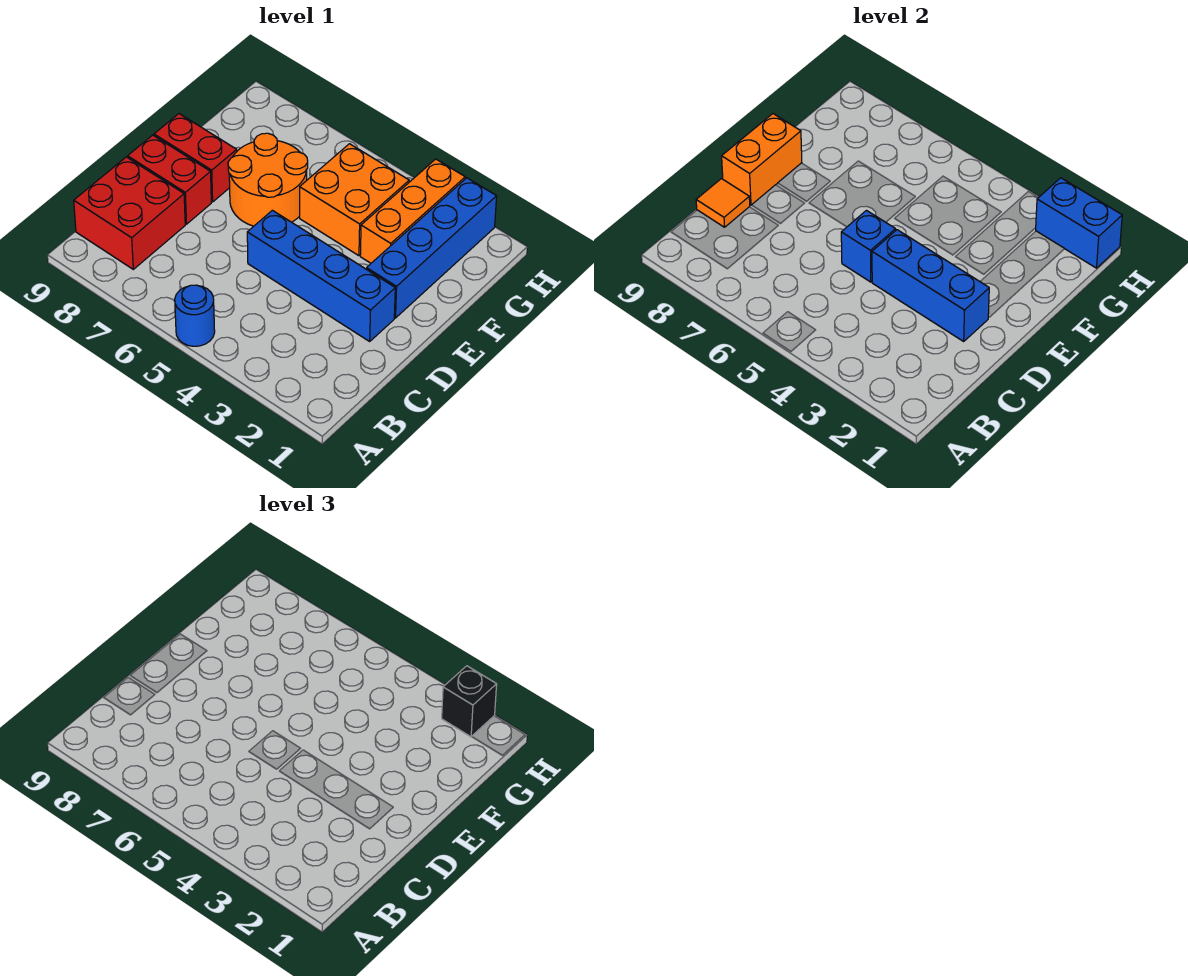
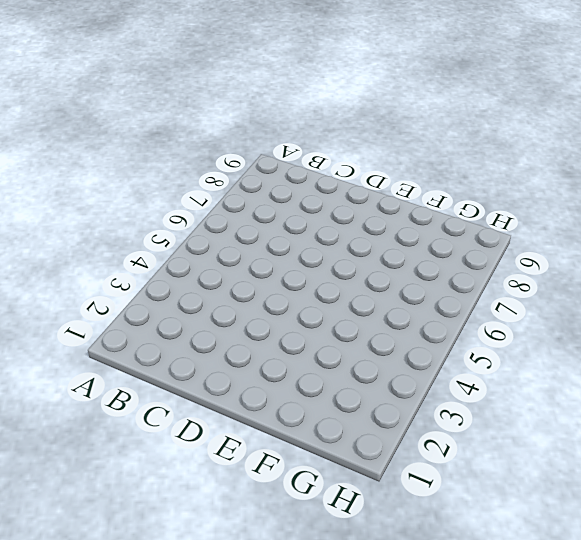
none -> blue round brick A5 level 1
none -> red brick B8:C9 level 1
none -> blue brick D2:D5 level 1

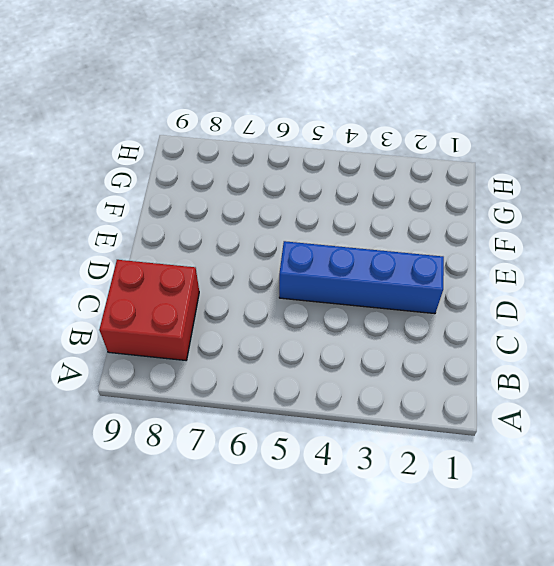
none -> blue round brick A5 level 1
none -> red brick D8:D9 level 1
none -> blue brick E2:H2 level 1

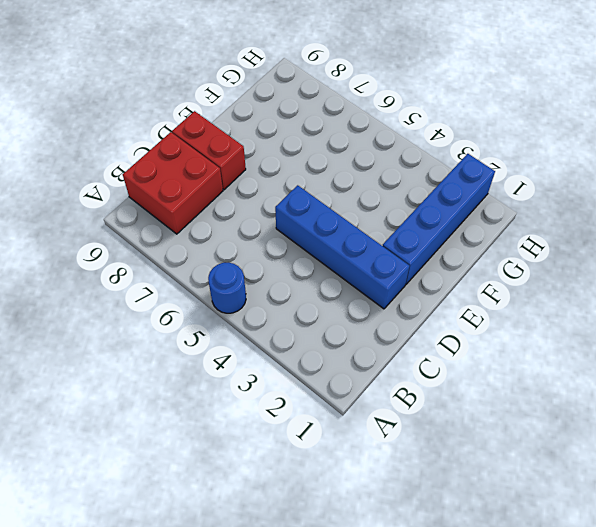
none -> orange round brick E6:F7 level 1
none -> red brick E8:E9 level 1
none -> orange brick F3:H3 level 1

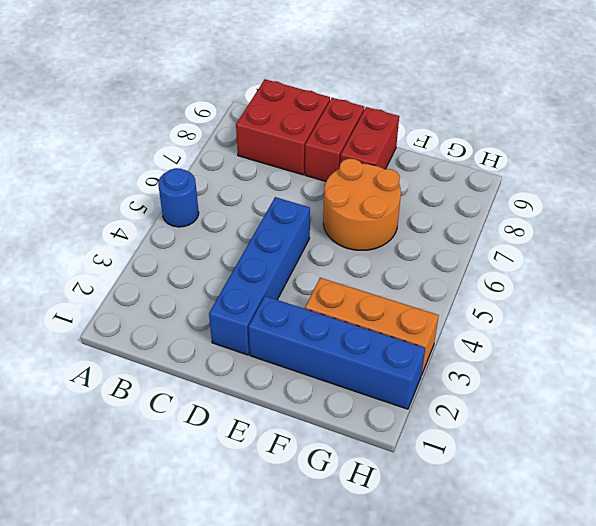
none -> orange brick F4:G5 level 1
none -> orange tile C9 level 2
none -> blue brick D2:D4 level 2

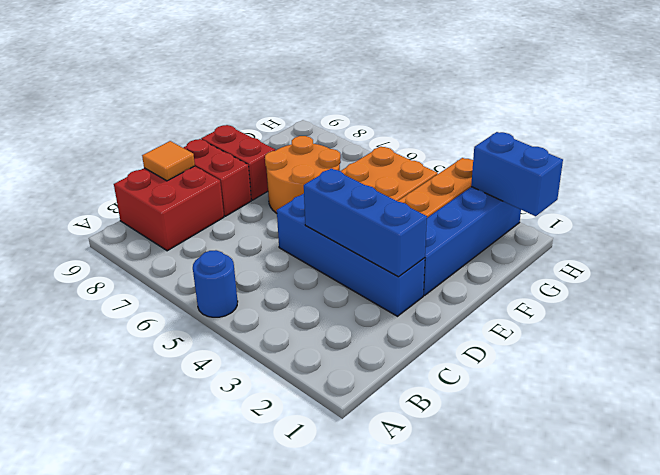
none -> blue brick D5 level 2
none -> orange brick D9:E9 level 2
none -> black brick H2 level 3

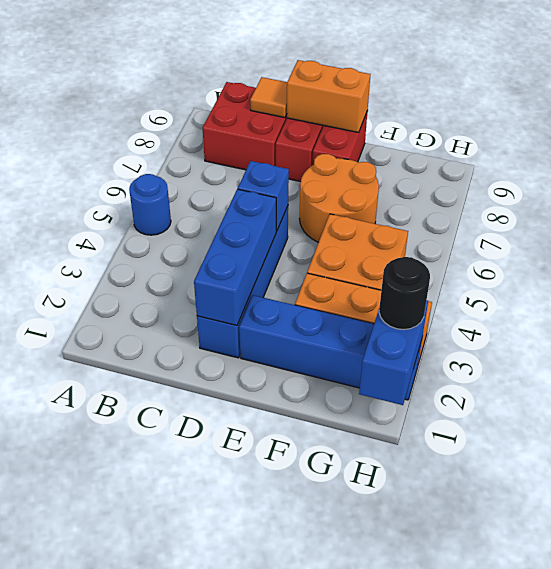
black round brick H2 level 3 -> black brick H2 level 3

